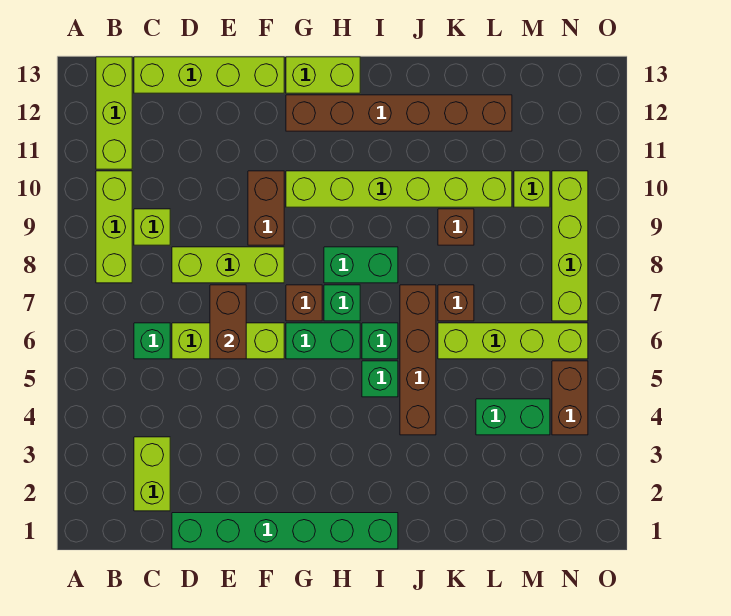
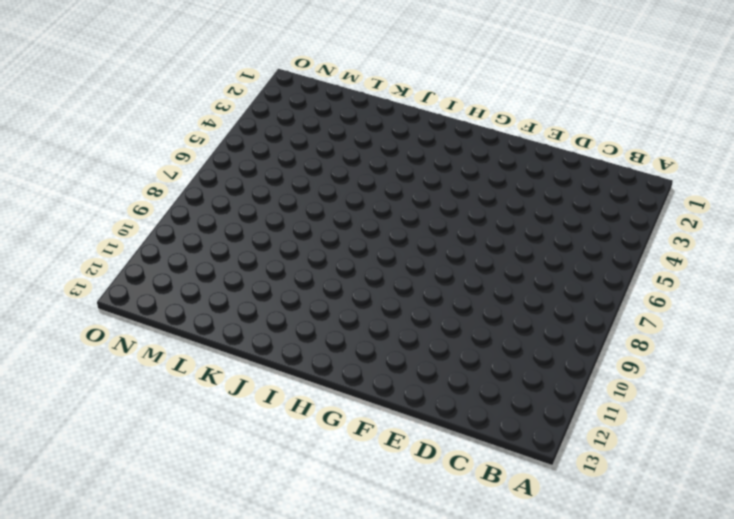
none -> lime brick B8:B10 level 1
none -> lime brick B11:B13 level 1
none -> lime brick C2:C3 level 1

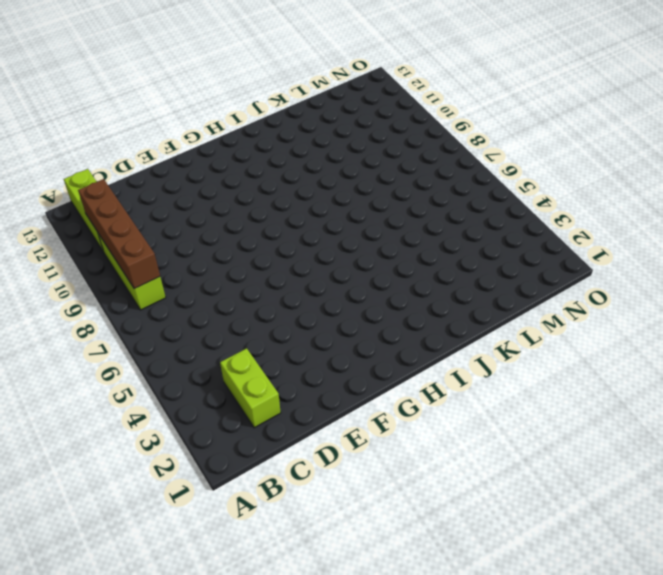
brown brick B8:B11 level 2 -> brown brick J4:J7 level 1
none -> green brick C6 level 1
none -> lime brick C9 level 1
none -> lime brick C13:F13 level 1

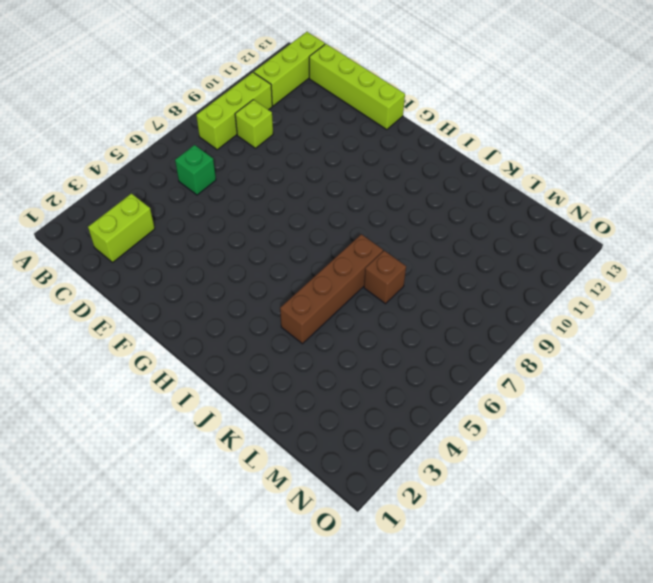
none -> green brick D1:I1 level 1
none -> lime brick D6:F6 level 1
none -> lime brick D8:F8 level 1

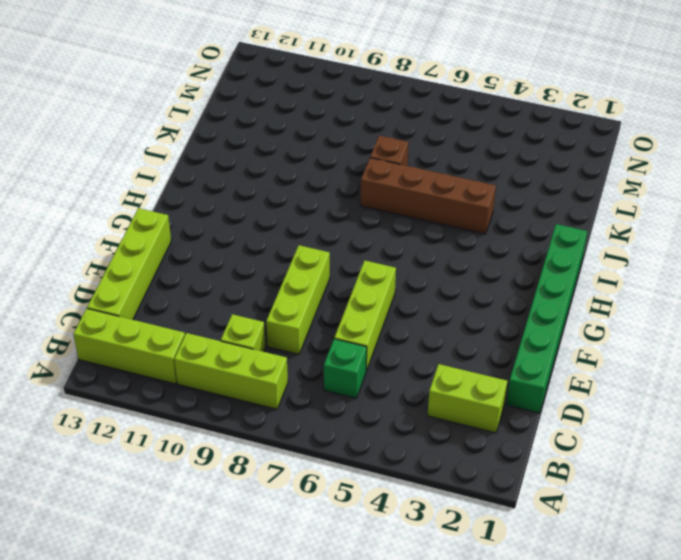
none -> brown brick F9:F10 level 1
none -> green brick G6:H6 level 1
none -> brown brick G7 level 1

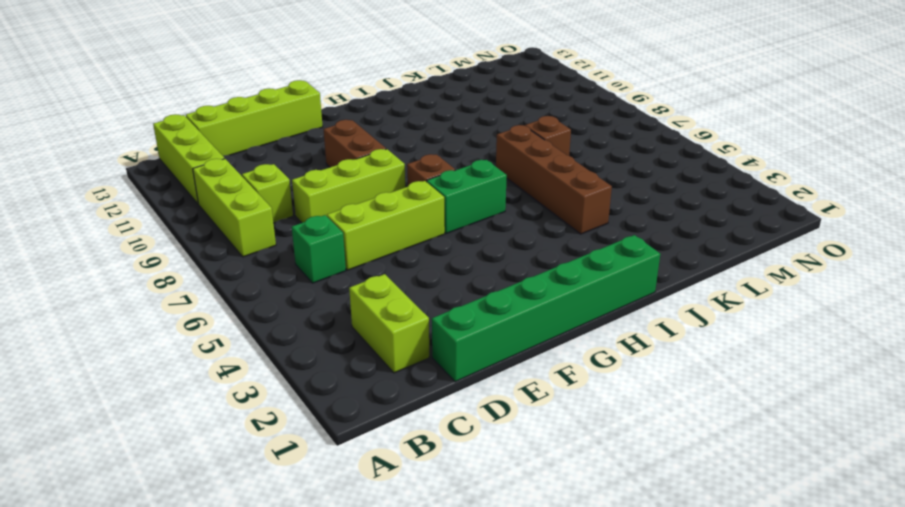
none -> lime brick G10:L10 level 1
none -> brown brick G12:L12 level 1
none -> lime brick G13:H13 level 1

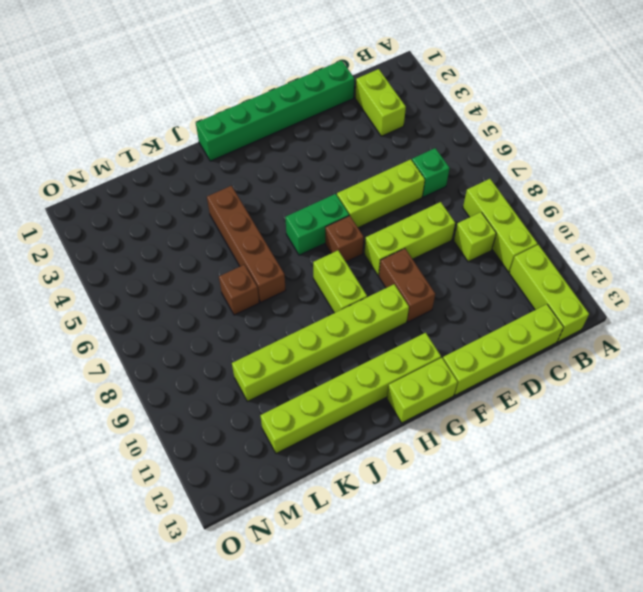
lime brick G12:L12 level 1 -> brown brick G12:L12 level 1
lime brick H8:H9 level 1 -> green brick H8:I8 level 1
none -> green brick H7 level 1
none -> green brick I5 level 1
none -> green brick I6 level 1

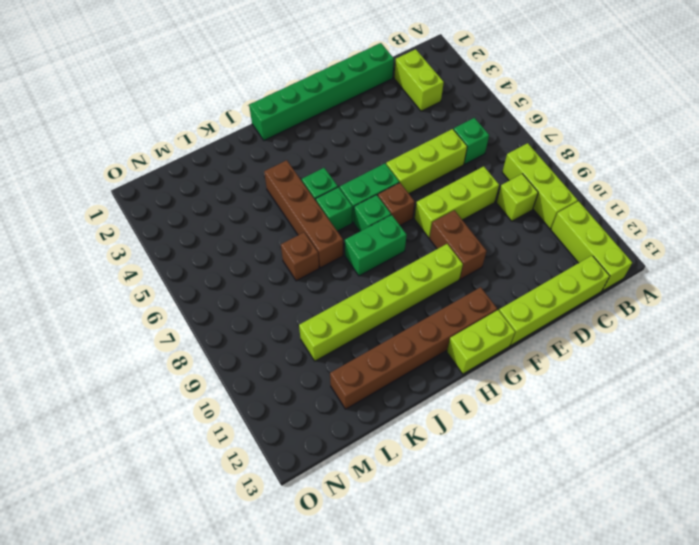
none -> lime brick K6:N6 level 1
none -> brown brick K9 level 1
none -> green brick L4:M4 level 1

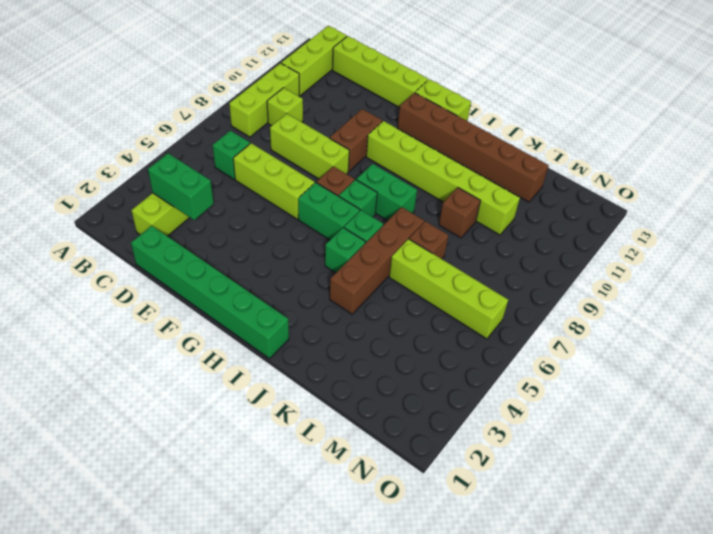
green brick C3:D3 level 2 -> green brick L4:M4 level 1
none -> lime brick M10 level 1
none -> brown brick N4:N5 level 1
none -> lime brick N7:N10 level 1

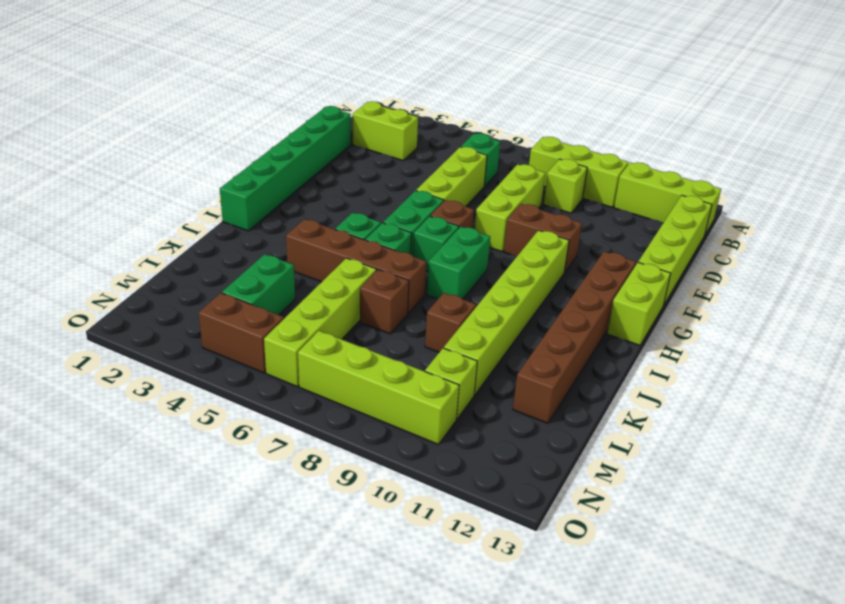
none -> brown brick E6:E7 level 2

